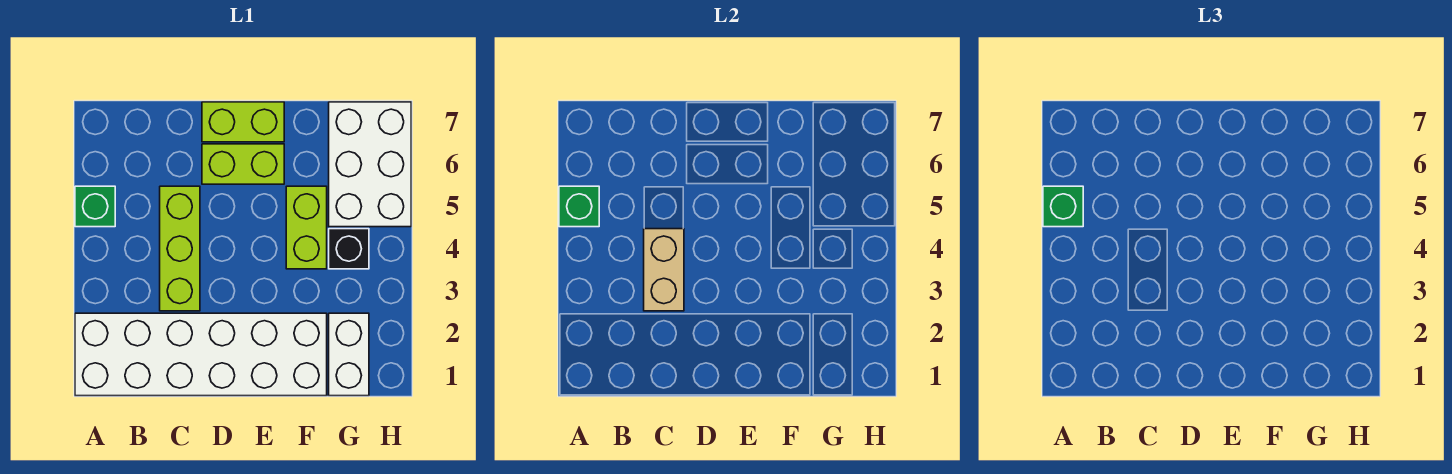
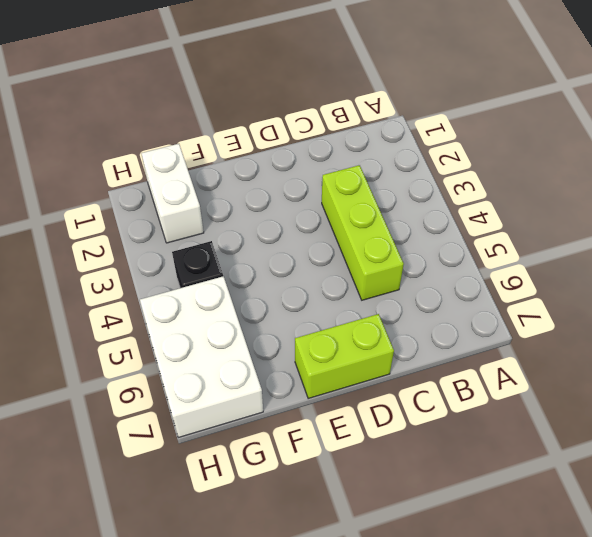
none -> white brick A1:F2 level 1
none -> green brick A5 level 1
none -> lime brick D6:E6 level 1

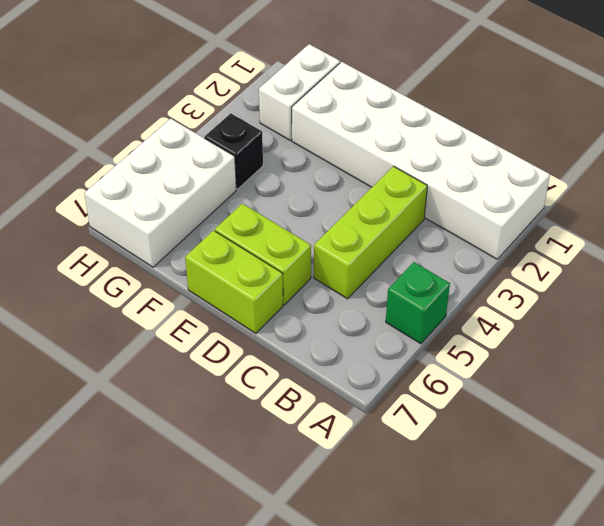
none -> lime brick F4:F5 level 1
none -> green brick A5 level 2
none -> tan brick C3:C4 level 2

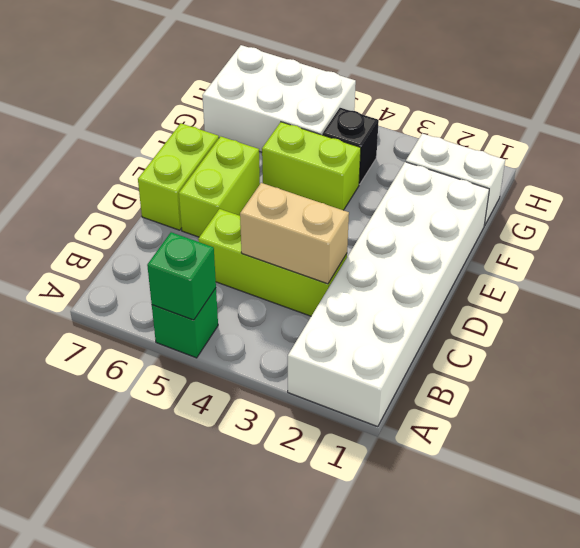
none -> green brick A5 level 3

